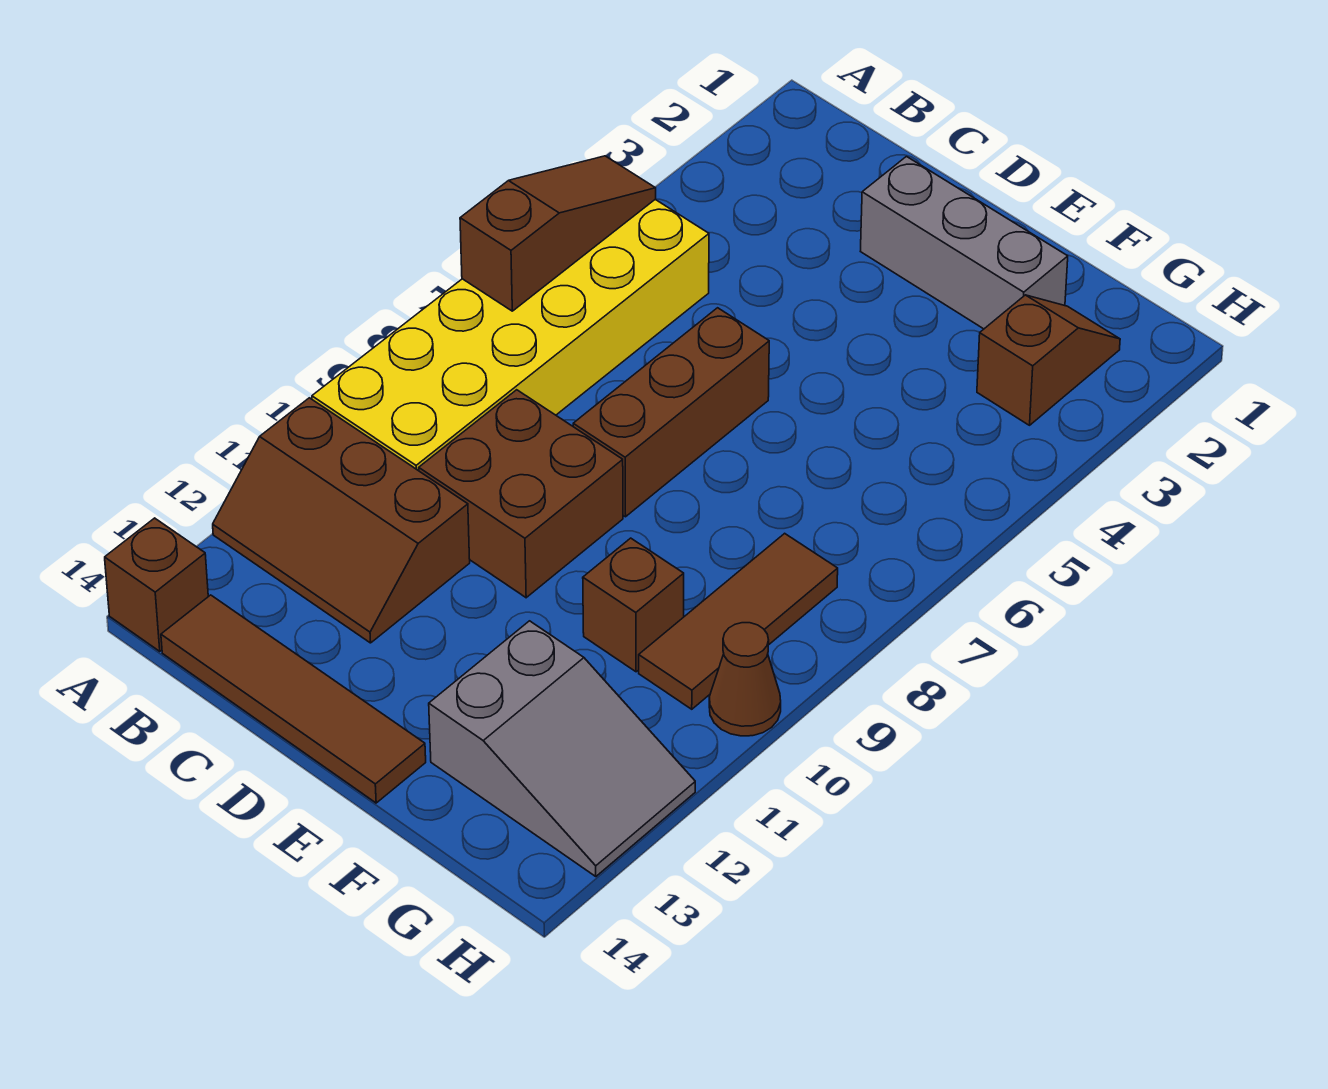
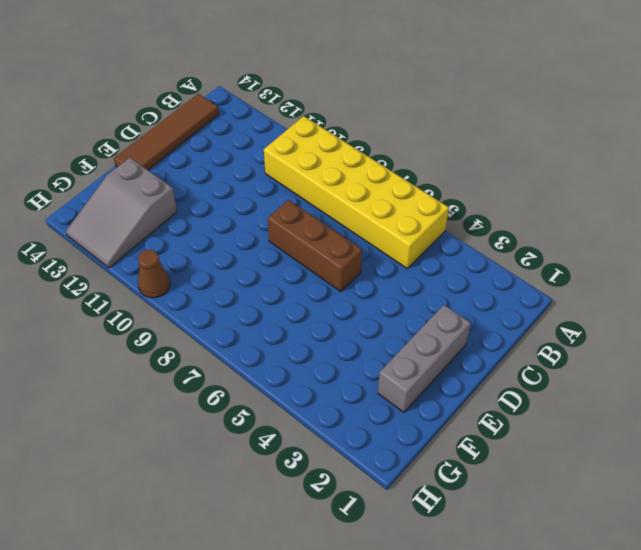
none -> brown slope A11:C12 level 1 top 11
none -> brown brick A14 level 1
none -> brown brick C9:D10 level 1

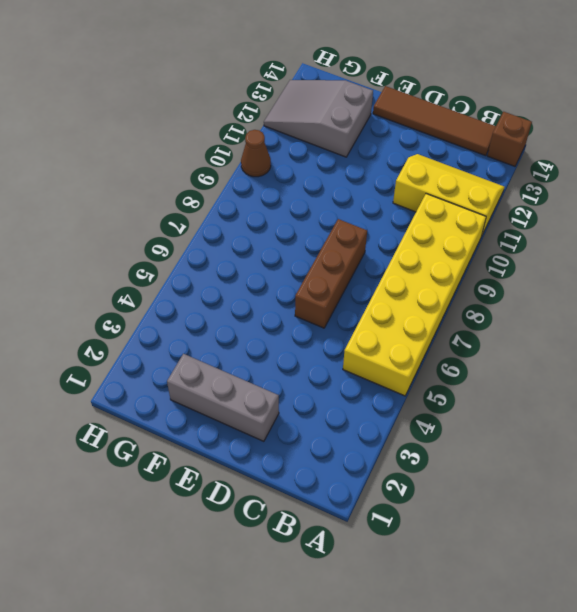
yellow slope A11:C12 level 1 top 11 -> brown slope A11:C12 level 1 top 11
none -> brown brick C9:D10 level 1
none -> brown brick F10 level 1
none -> brown slope G2:G3 level 1 top 3

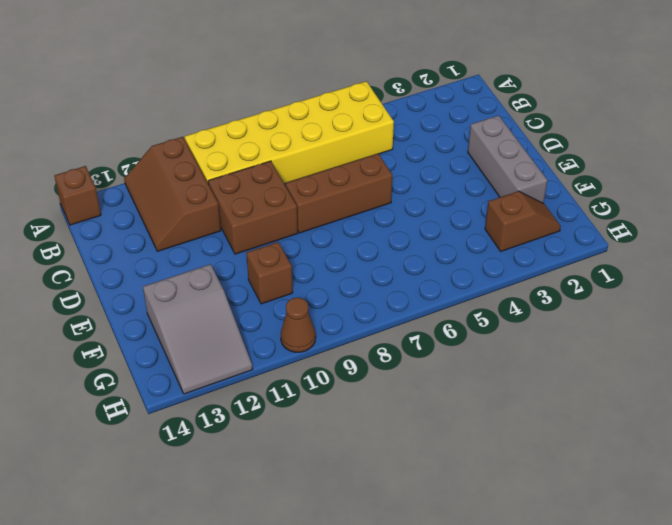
none -> brown tile B14:E14 level 1
none -> brown tile G8:G10 level 1
none -> brown slope A5:A7 level 2 top 7

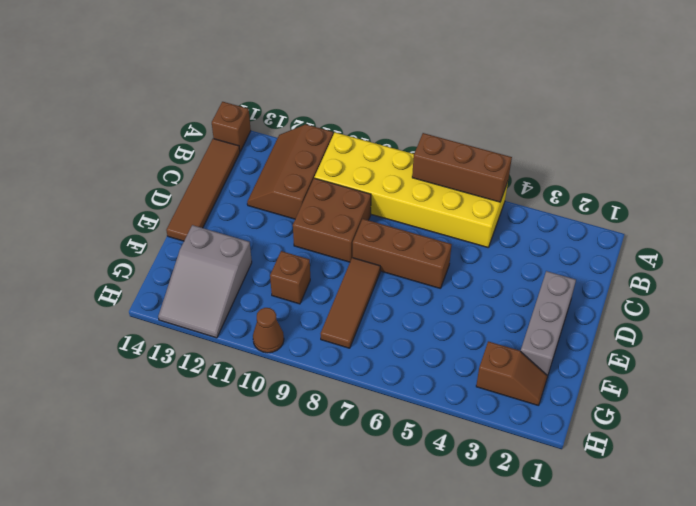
brown brick A5:A7 level 2 -> brown slope A5:A7 level 2 top 7
brown tile E8:G8 level 1 -> brown tile G8:G10 level 1

